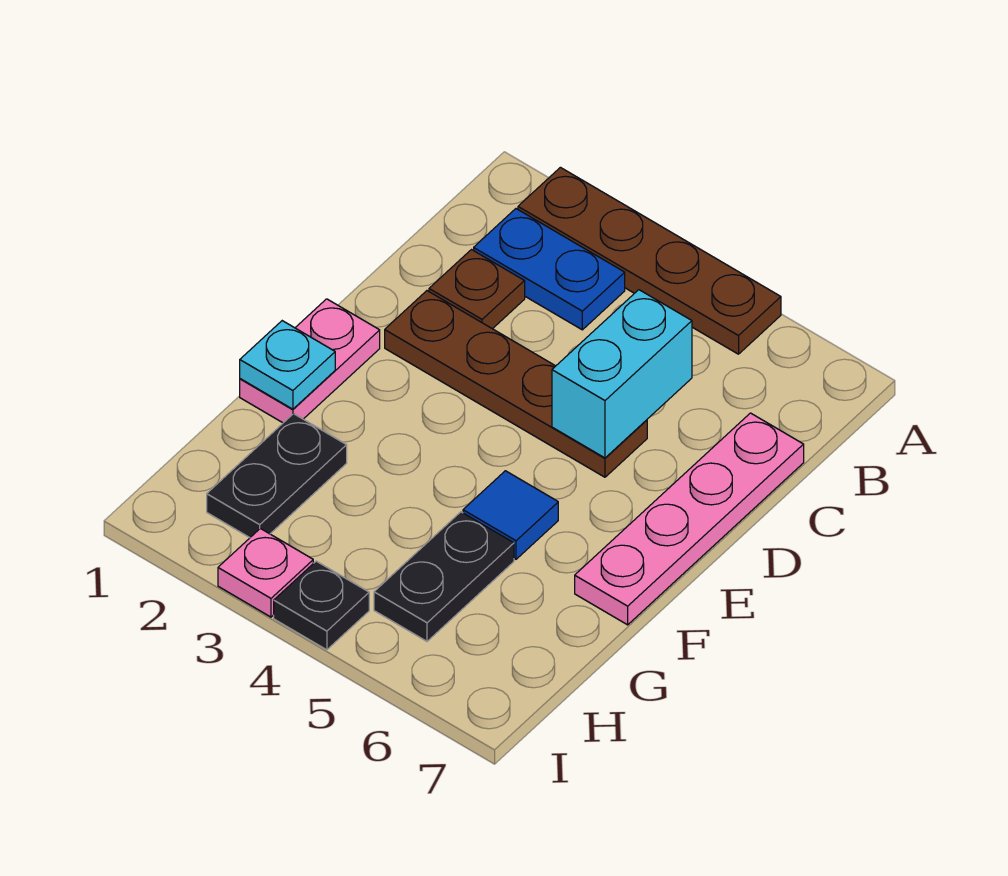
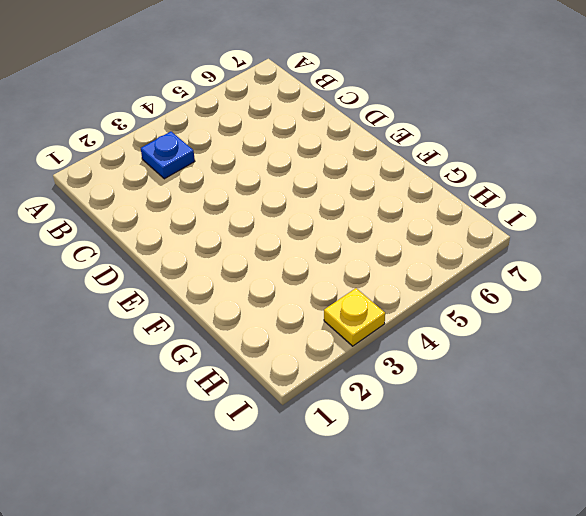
blue plate B3 level 1 -> blue plate B2:B3 level 1
yellow plate I3 level 1 -> pink plate I3 level 1
none -> brown plate A2:A5 level 1
none -> brown plate C2 level 1
none -> pink plate C7:F7 level 1

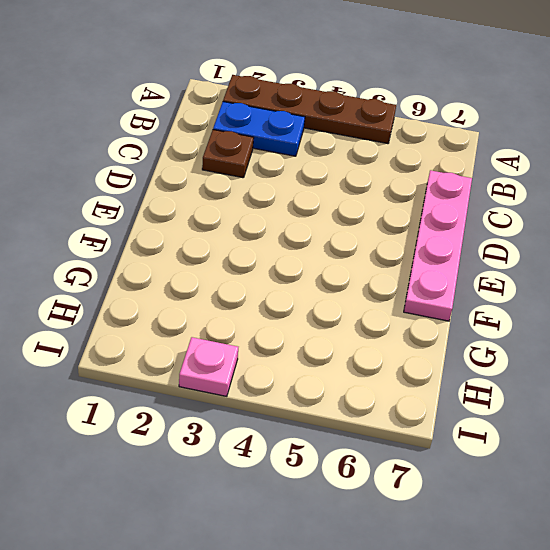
none -> brown plate D2:D5 level 1
none -> pink plate E1:F1 level 1
none -> blue tile F5 level 1

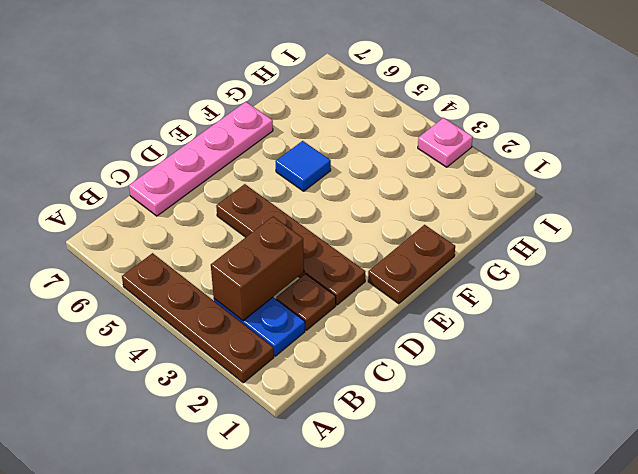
brown brick B3:C3 level 2 -> none
brown plate E1:F1 level 1 -> pink plate E1:F1 level 1
none -> black plate G2:H2 level 1
none -> black plate G5:H5 level 1
none -> black plate I4 level 1

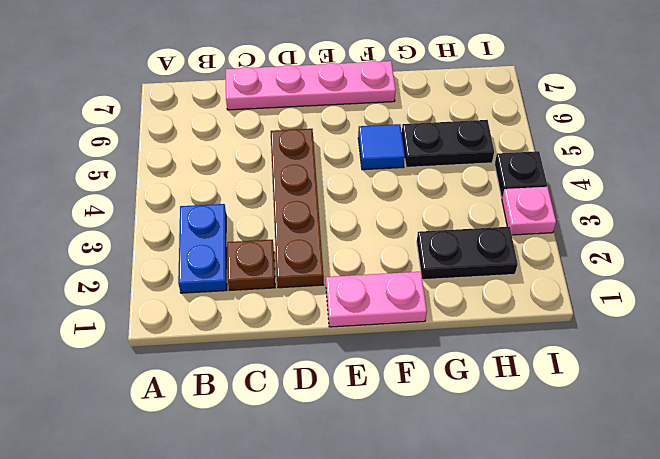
none -> brown plate A2:A5 level 1
none -> cyan brick C5:D5 level 2
none -> cyan plate F1 level 2

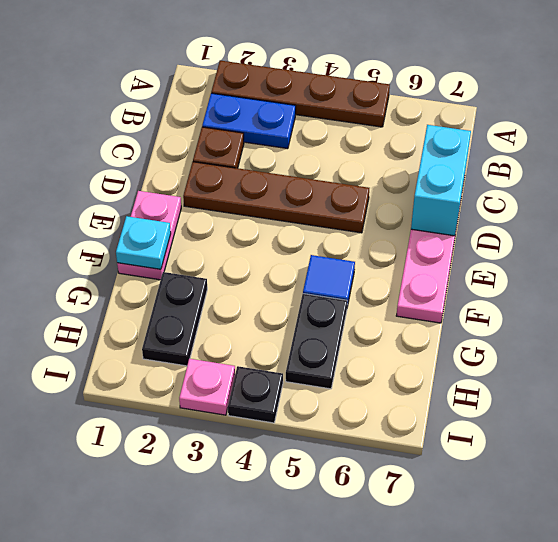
cyan brick C7:D7 level 2 -> cyan brick C5:D5 level 2

